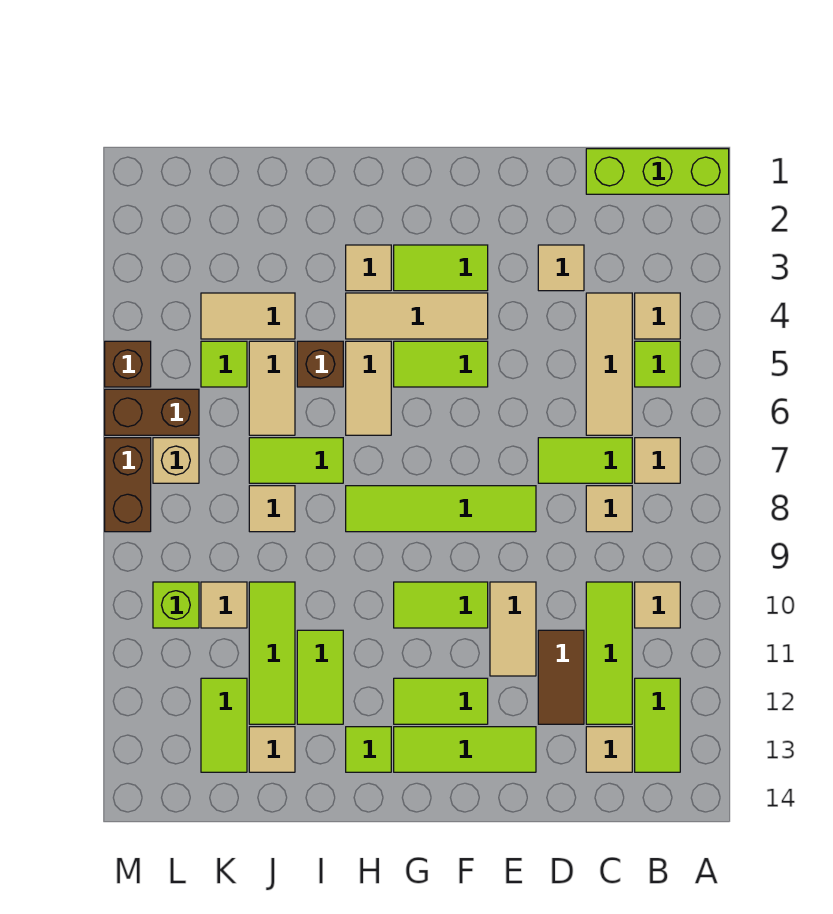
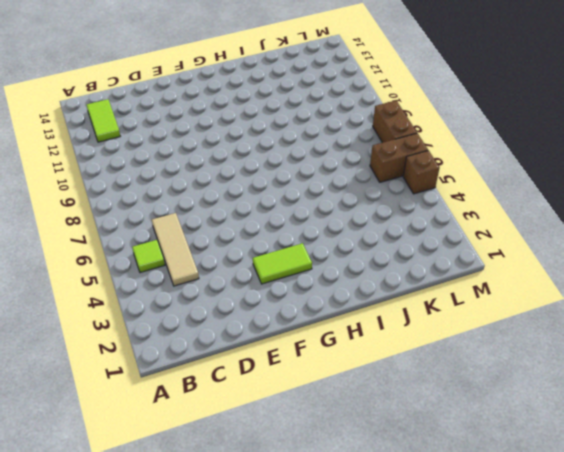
none -> lime brick A1:C1 level 1
none -> tan tile B4 level 1
none -> tan tile B7 level 1
none -> tan tile B10 level 1

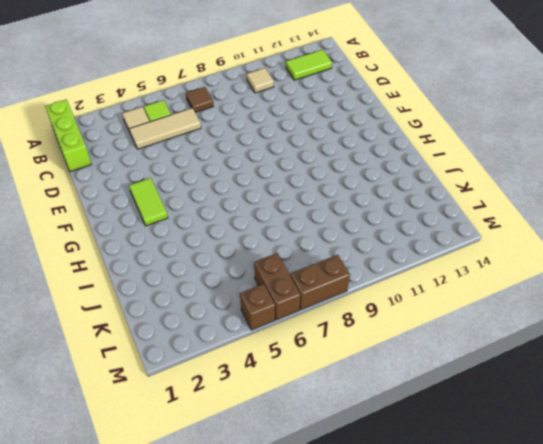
brown tile B7 level 1 -> tan tile B7 level 1
none -> lime tile C7:D7 level 1
none -> tan tile C8 level 1
none -> lime tile C10:C12 level 1
none -> tan tile C13 level 1

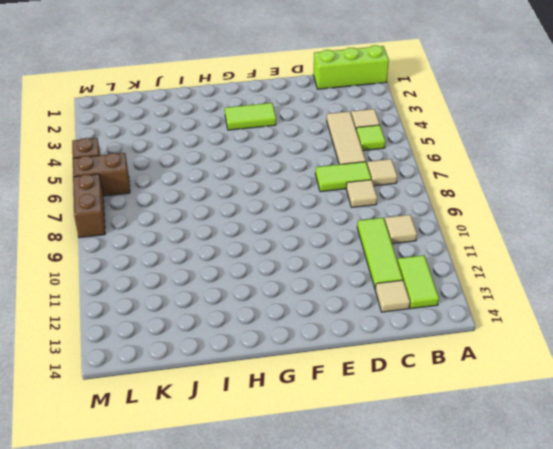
none -> tan tile D3 level 1
none -> brown tile D11:D12 level 1
none -> lime tile E8:H8 level 1
none -> tan tile E10:E11 level 1

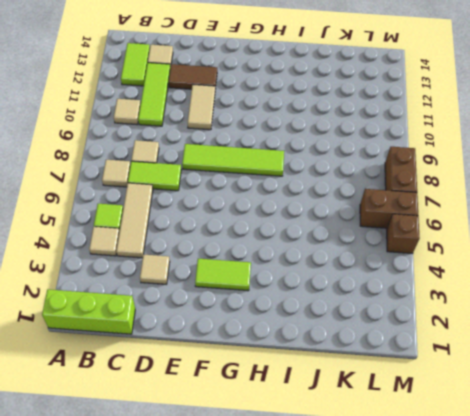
brown tile D12:E12 level 1 -> brown tile D11:D12 level 1
none -> lime tile E13:G13 level 1
none -> tan tile F4:H4 level 1
none -> lime tile F5:G5 level 1
none -> lime tile F10:G10 level 1

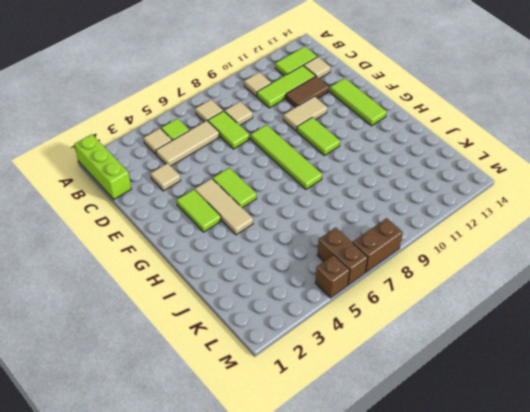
none -> lime tile F12:G12 level 1
none -> tan tile H3 level 1
none -> tan tile H5:H6 level 1
none -> lime tile H13 level 1

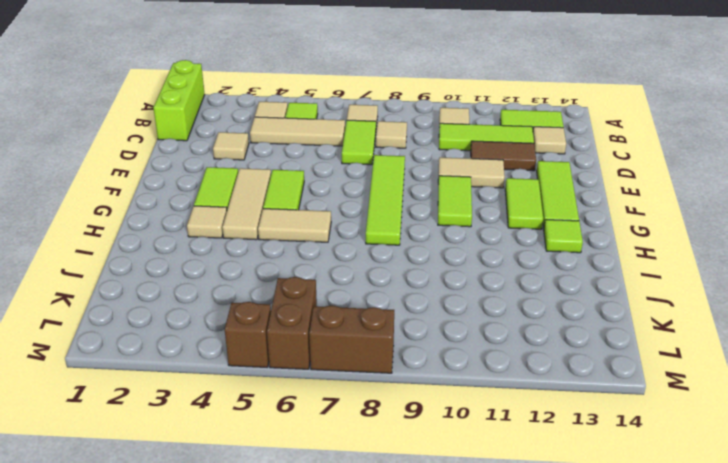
none -> brown brick I5 level 1
none -> lime tile I7:J7 level 1
none -> lime tile I11:I12 level 1
none -> tan tile J4:K4 level 1

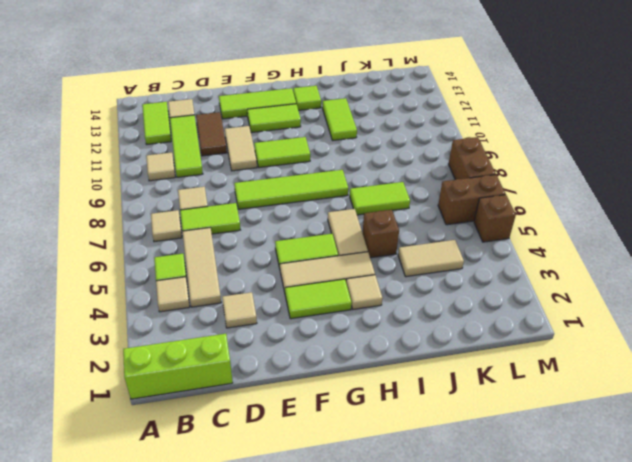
none -> tan tile J5:J6 level 1
none -> tan tile J8 level 1
none -> lime tile J10:J12 level 1
none -> tan tile J13 level 1

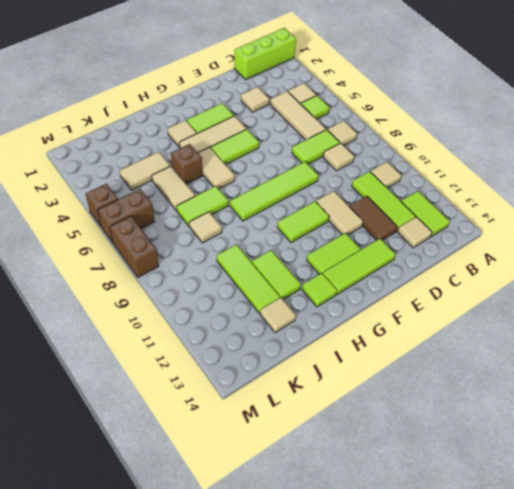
none -> lime tile K5 level 1
none -> tan tile K10 level 1
none -> lime tile K12:K13 level 1
none -> tan brick L7 level 1

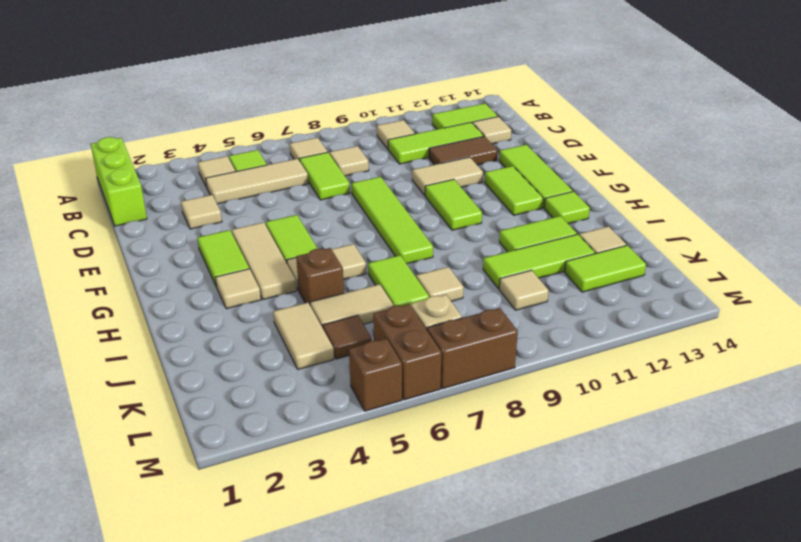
brown tile K5 level 1 -> lime tile K5 level 1
none -> lime brick L10 level 1

